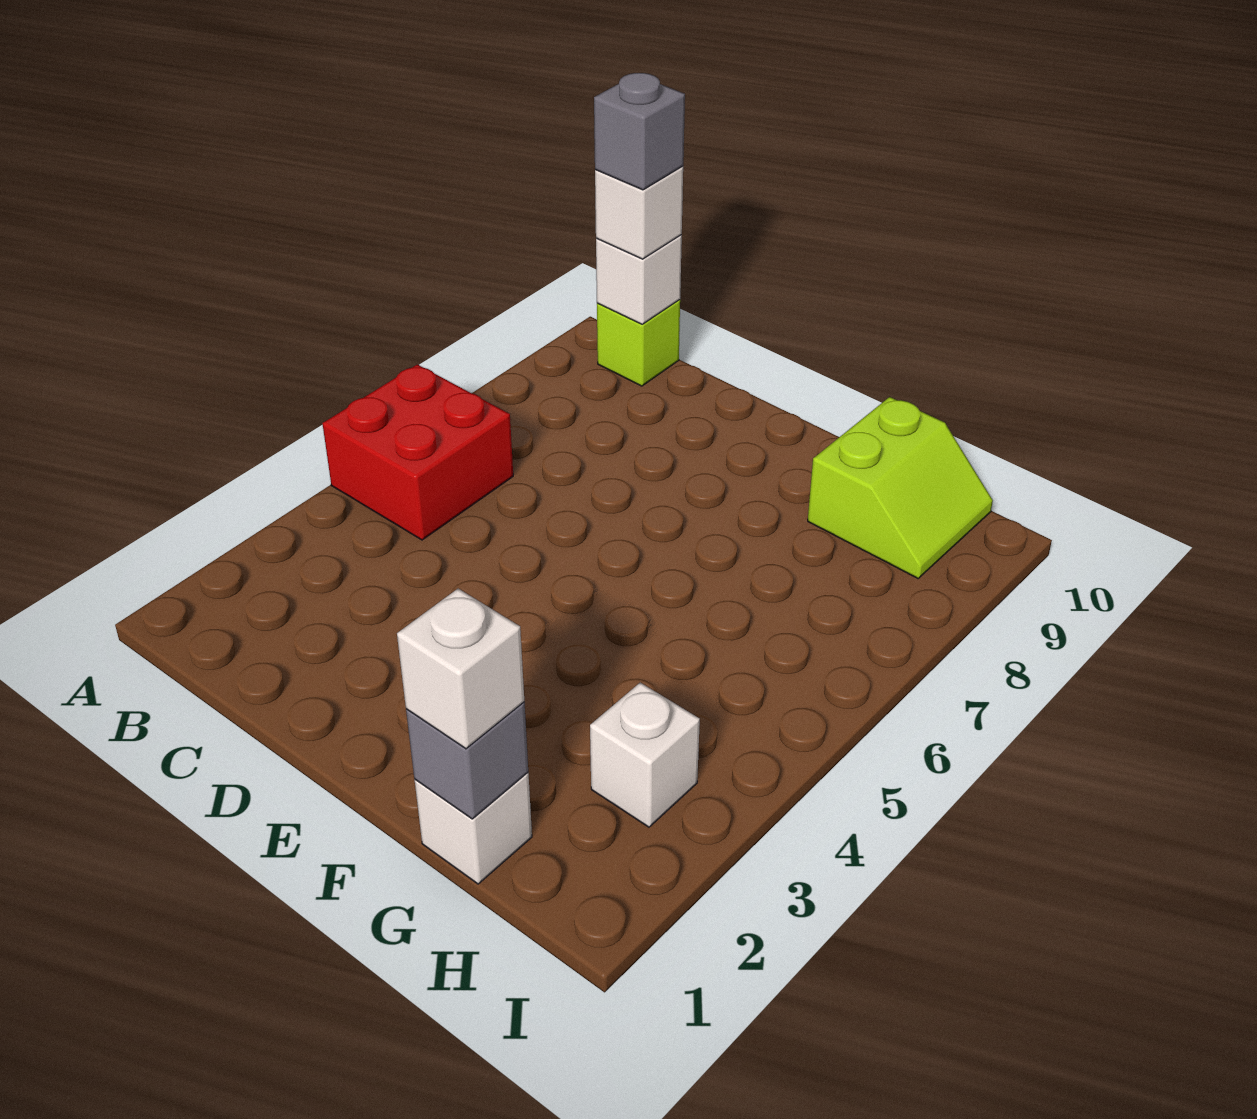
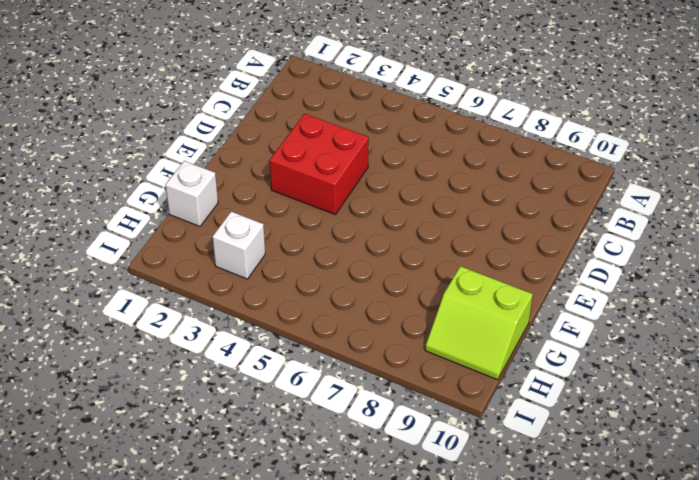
red brick D3:E4 level 1 -> red brick A5:B6 level 1
none -> lime brick B10 level 1
none -> white brick B10 level 2

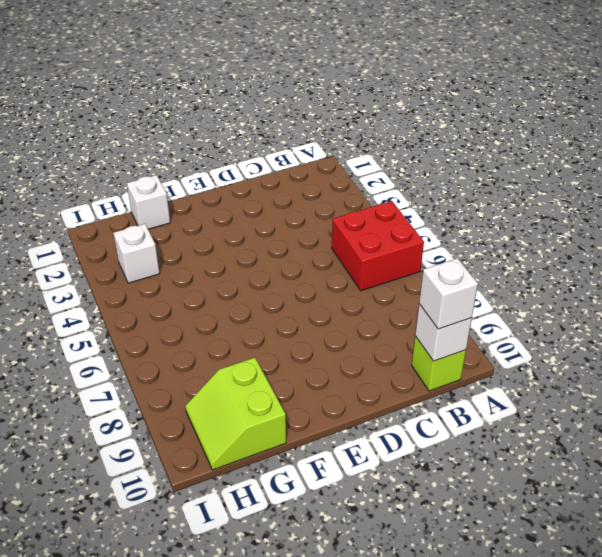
none -> grey brick G1 level 2
none -> white brick G1 level 3

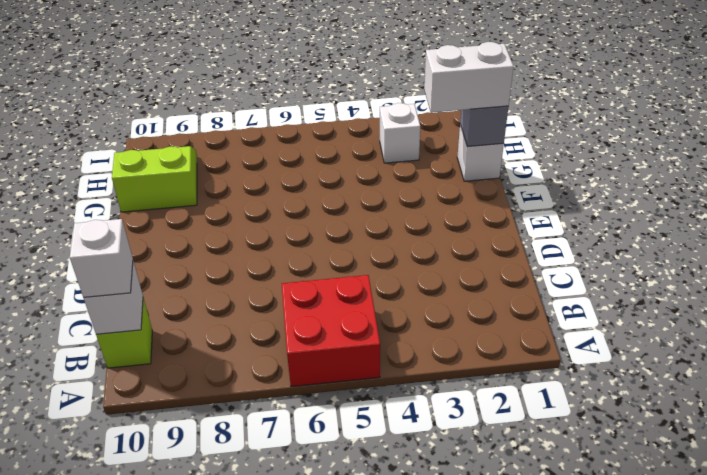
white brick G1:G2 level 3 -> white brick G1 level 3
none -> grey brick B10 level 4

